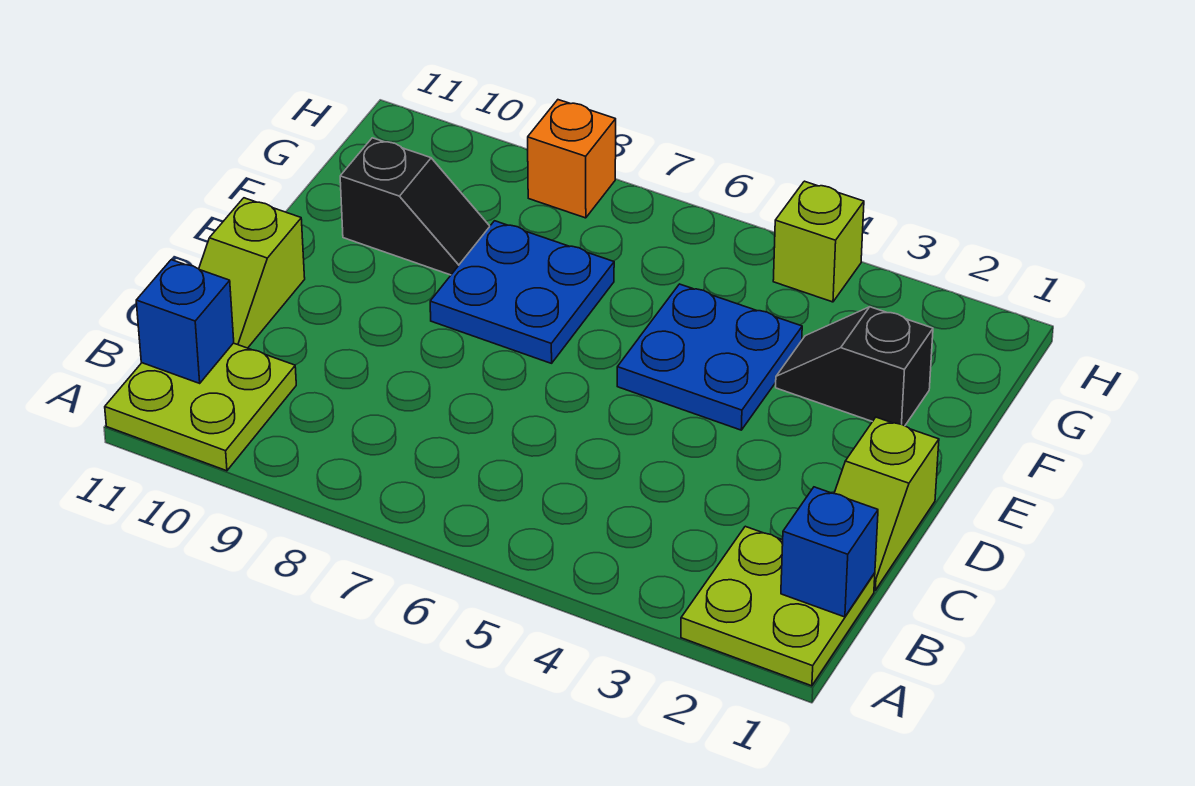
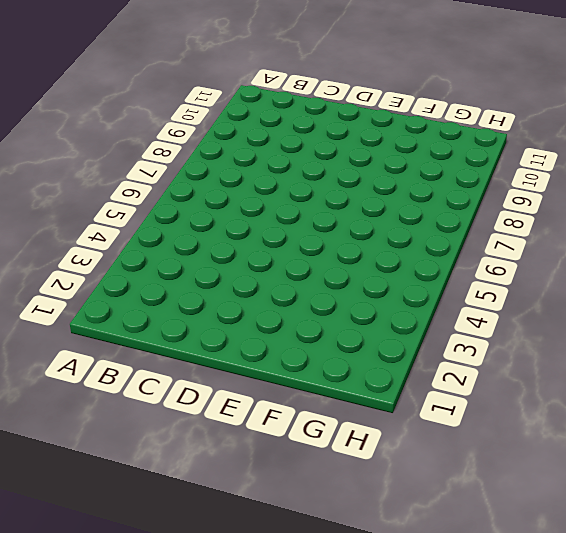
none -> lime plate A1:B2 level 1
none -> lime plate A10:B11 level 1
none -> lime slope C1:D1 level 1 top D

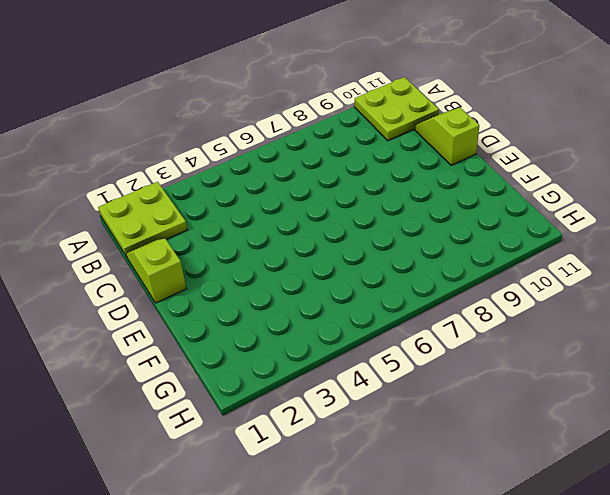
none -> blue plate E4:F5 level 1
none -> blue plate E7:F8 level 1
none -> black slope F2:F3 level 1 top 2

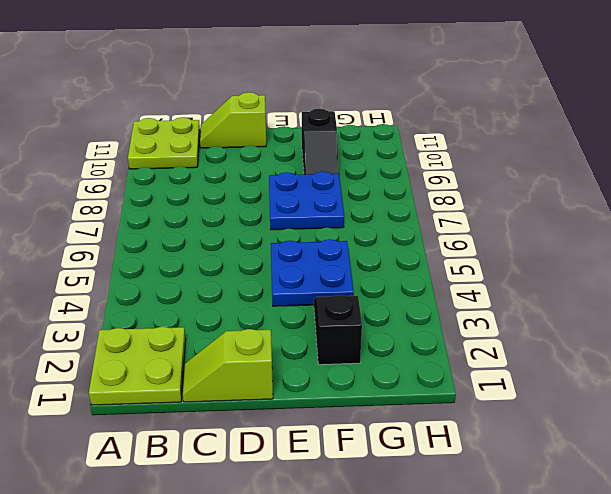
none -> lime brick H4 level 1
none -> orange brick H8 level 1
none -> blue brick B1 level 2

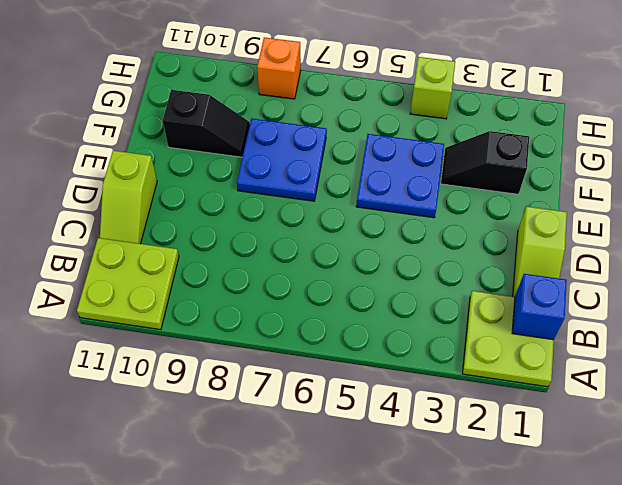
none -> blue brick B11 level 2

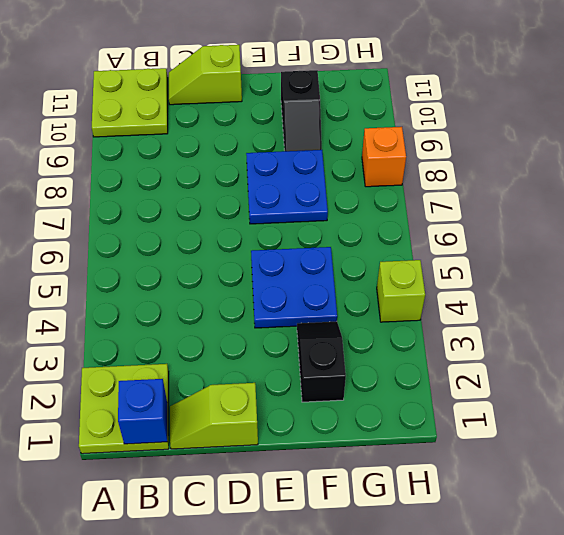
none -> blue brick B11 level 2

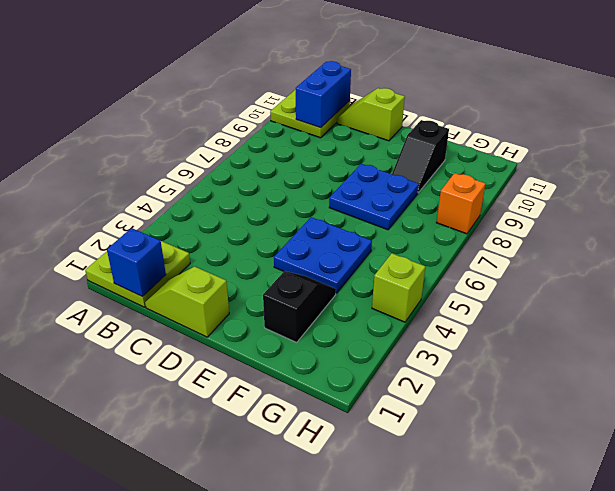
blue brick B10:B11 level 2 -> blue brick B11 level 2

